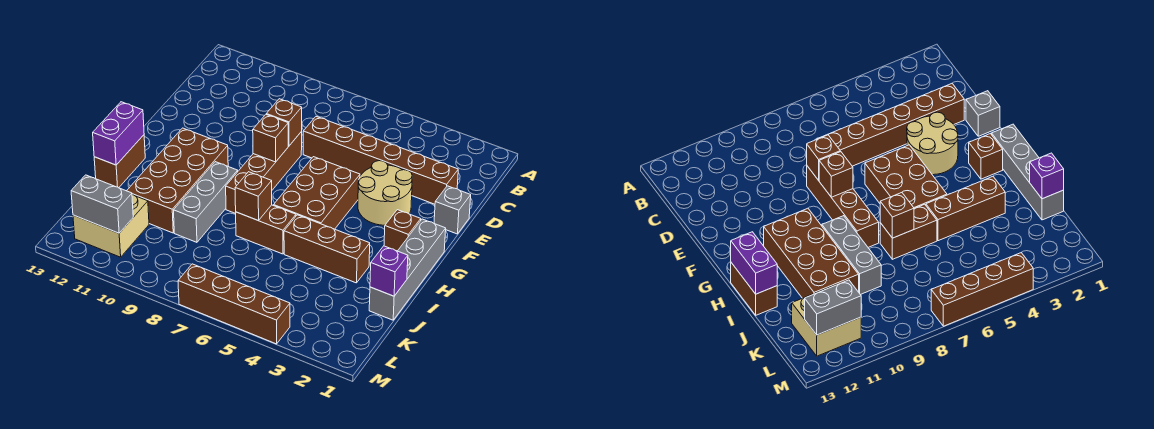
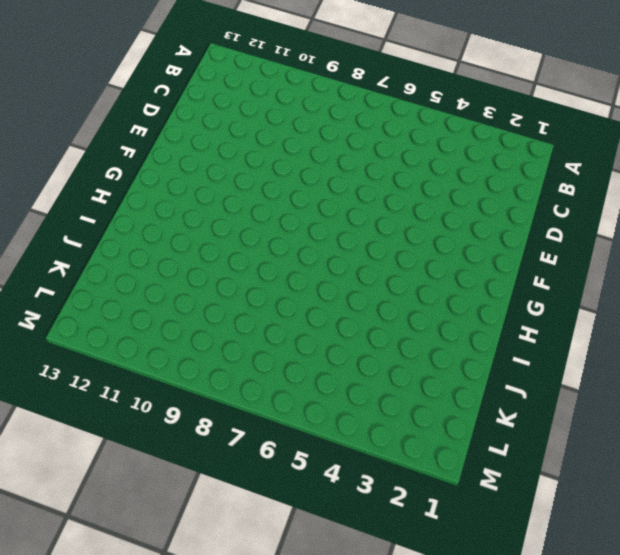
none -> brown brick D2:D7 level 1
none -> grey brick E1 level 1
none -> tan round brick E3:F4 level 1

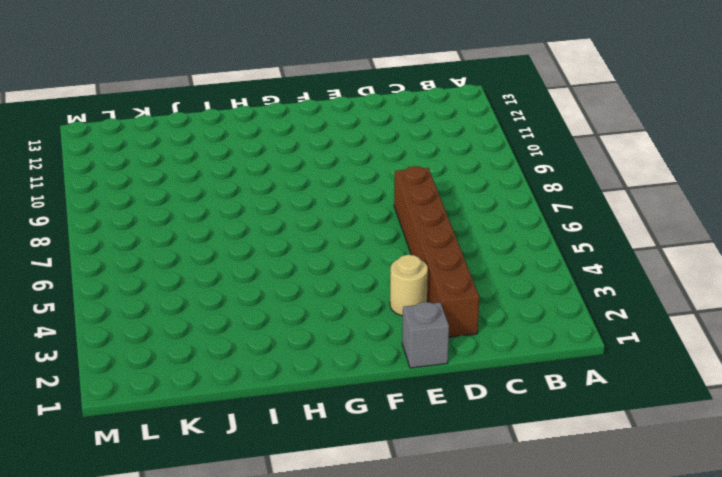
tan round brick E3 level 1 -> tan round brick E3:F4 level 1
none -> brown brick E8:H8 level 1
none -> brown brick F5:H6 level 1
none -> grey brick G1:J1 level 1

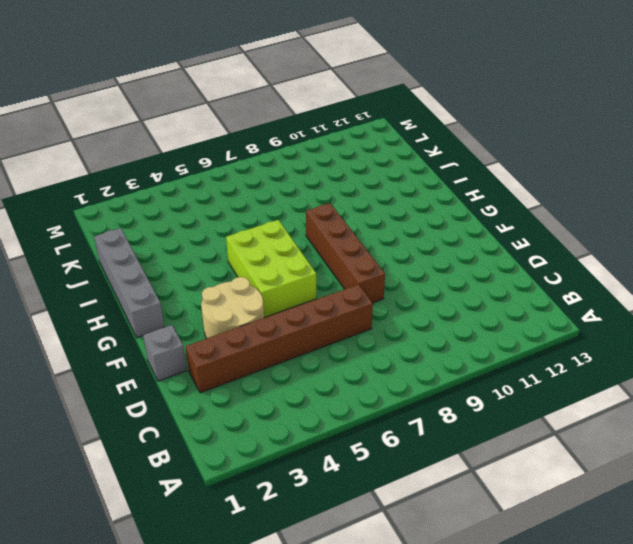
lime brick F5:H6 level 1 -> brown brick F5:H6 level 1
none -> brown brick G2 level 1
none -> brown brick G10:J11 level 1
none -> grey brick H9:J9 level 1

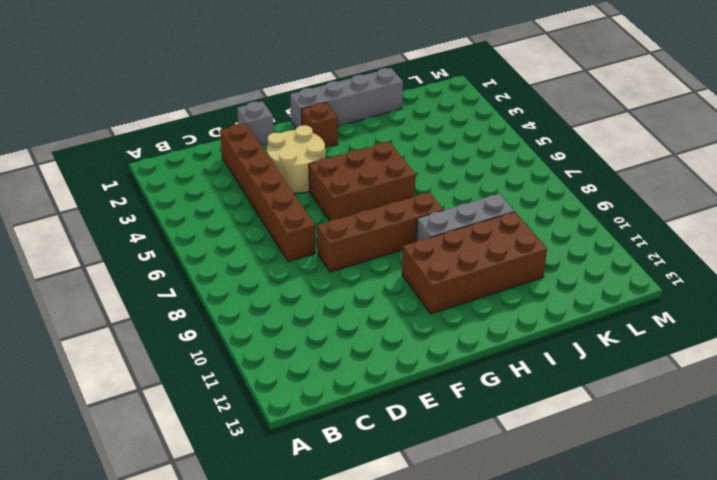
none -> brown brick H13:I13 level 1
none -> brown brick I3:I5 level 1
none -> brown brick I6:I7 level 1

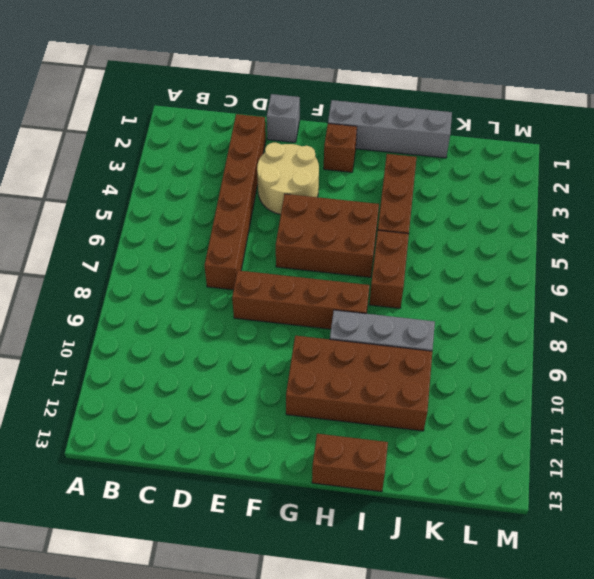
none -> tan brick K11:L12 level 1
none -> brown brick M4:M7 level 1
none -> brown brick E8 level 2

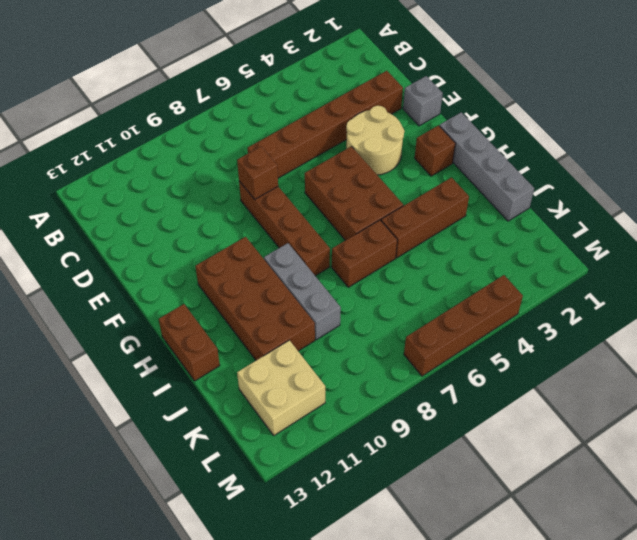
none -> brown brick F8 level 2
none -> purple brick H13:I13 level 2
none -> brown brick I7 level 2

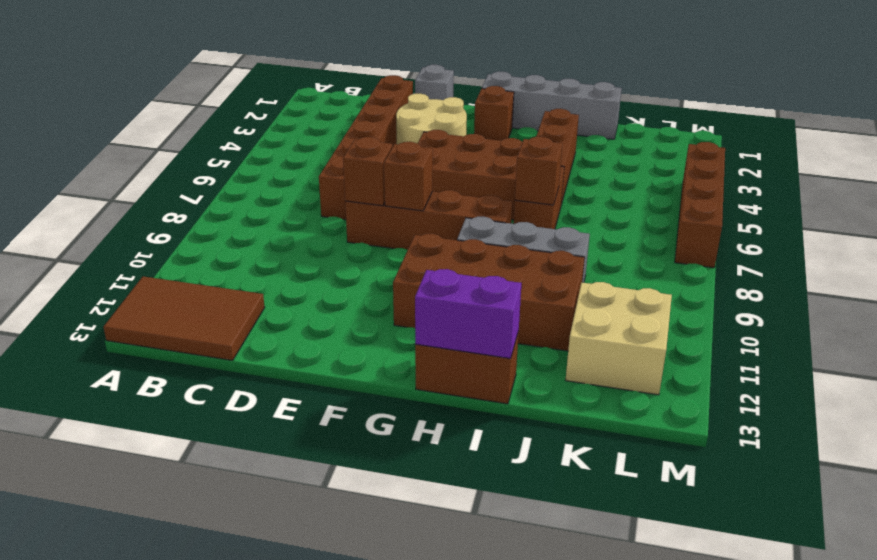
brown tile A12:C13 level 1 -> none
none -> purple brick J1 level 2
none -> grey brick L11:L12 level 2

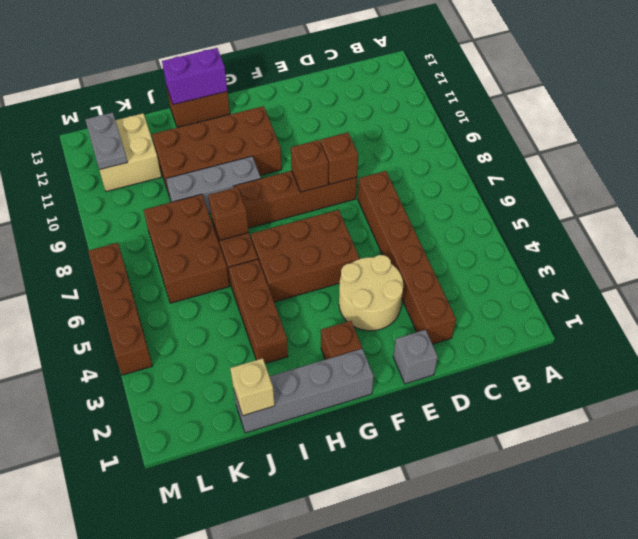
tan brick J1 level 2 -> purple brick J1 level 2
brown brick J6:K8 level 1 -> none
grey plate L11:L12 level 2 -> grey brick L11:L12 level 2

